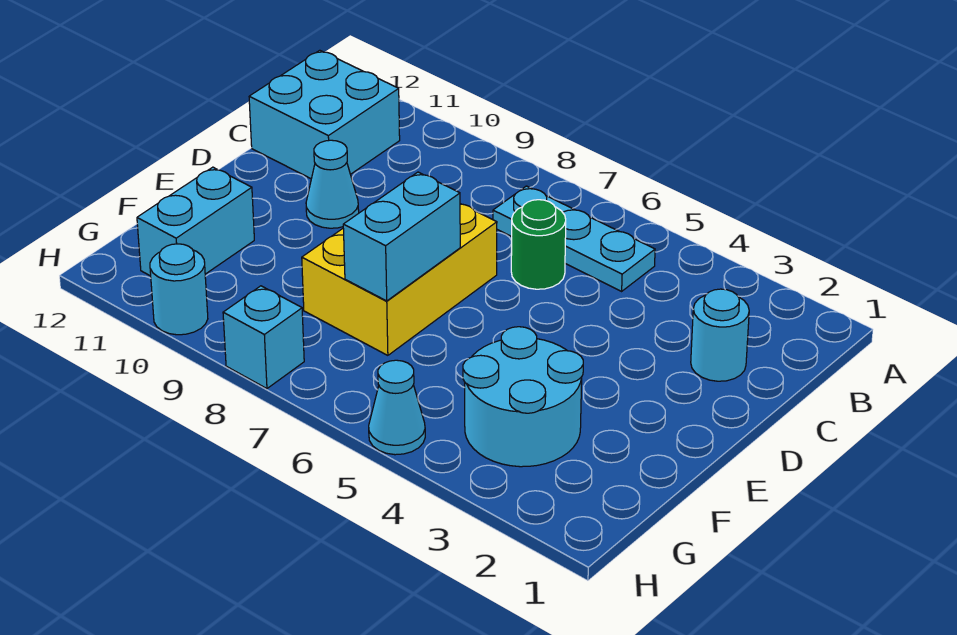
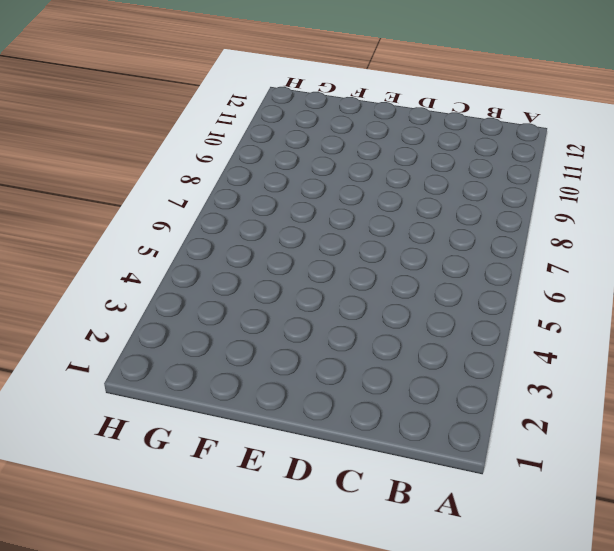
none -> cyan plate B5:B7 level 1
none -> cyan brick B11:C12 level 1
none -> cyan round brick C2 level 1

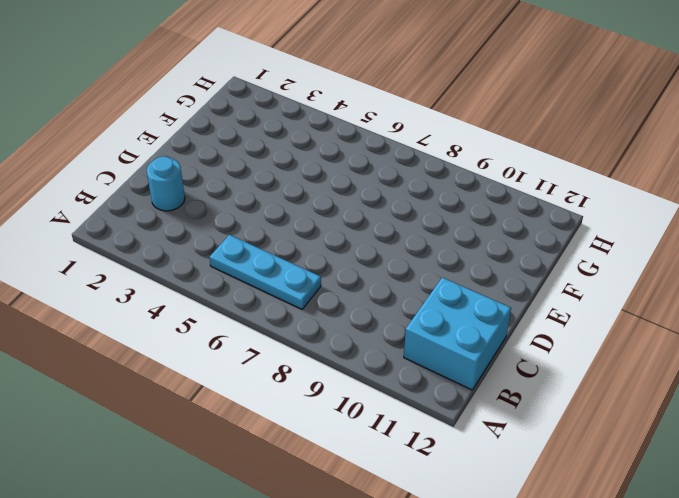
none -> green round brick C6 level 1
none -> yellow brick D7:F8 level 1
none -> cyan cone D10 level 1

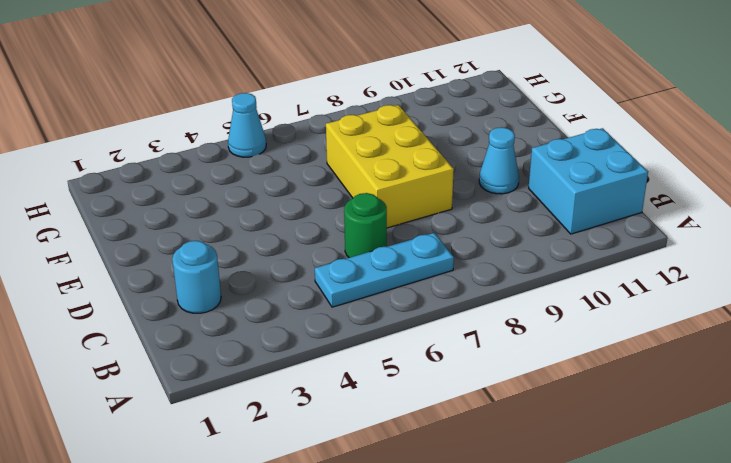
none -> cyan round brick F3:G4 level 1
none -> cyan brick F11:G11 level 1
none -> cyan brick H8 level 1

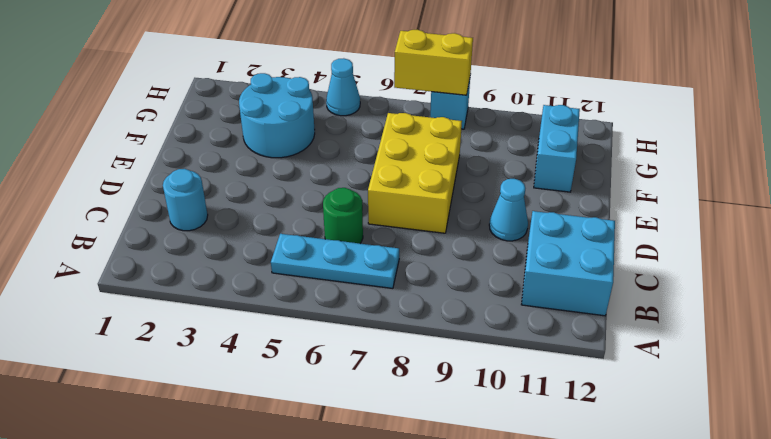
yellow brick H7:H8 level 2 -> none
none -> cyan round brick H10 level 1
none -> cyan brick E7:F7 level 2

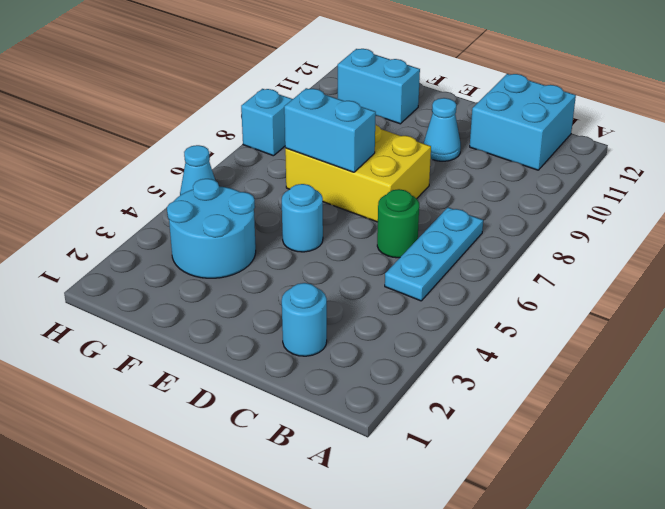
cyan round brick E5 level 1 -> cyan round brick H10 level 1

